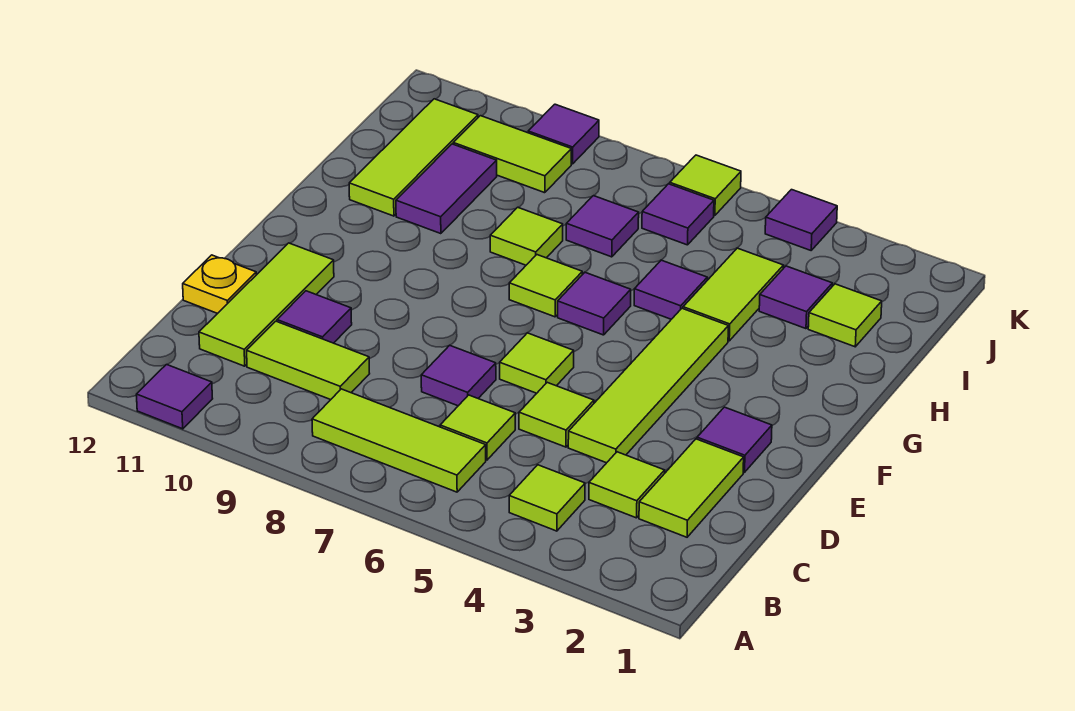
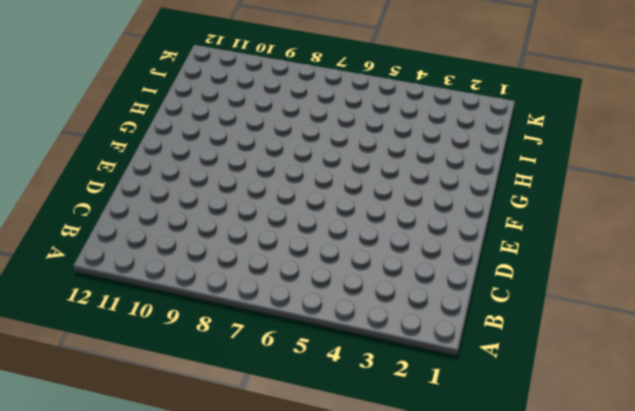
none -> purple tile A11 level 1
none -> lime tile B4 level 1
none -> lime tile B6:B8 level 1
none -> lime tile C2:D2 level 1

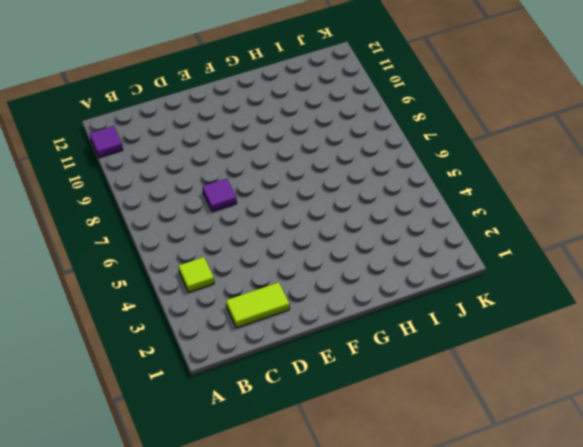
none -> lime tile B6:B8 level 1
none -> lime tile C3 level 1
none -> lime tile C6 level 1
none -> lime tile C9:C10 level 1

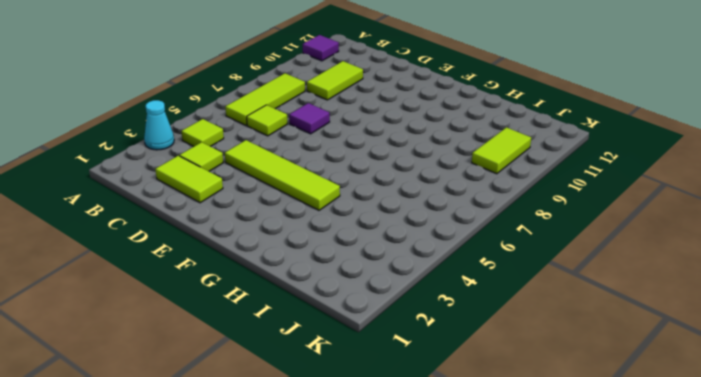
cyan cone A3 level 1 -> none
none -> lime tile C11:E11 level 1
none -> lime tile D5 level 1
none -> purple tile D10 level 1
none -> yellow plate D12 level 1

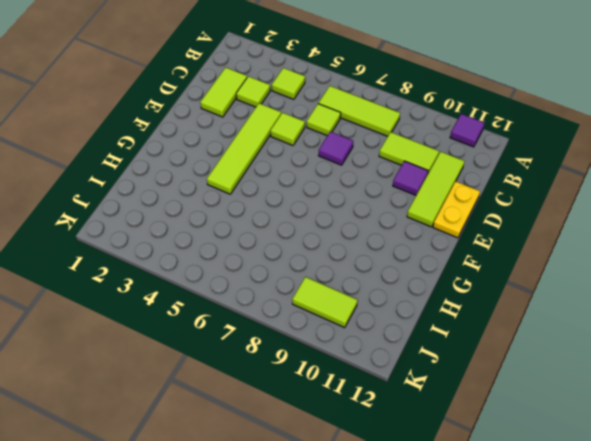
yellow plate D12:E12 level 1 -> yellow plate D12 level 1
none -> purple tile E2 level 1
none -> lime tile E6 level 1
none -> purple tile G6 level 1
none -> lime tile G7 level 1

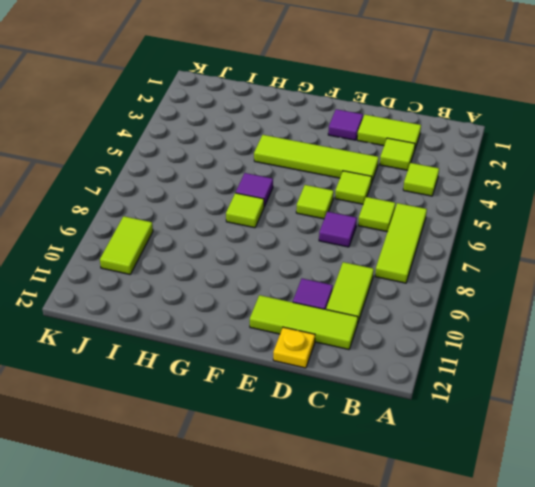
none -> purple tile A11 level 1
none -> lime tile H4:I4 level 1
none -> purple tile H5 level 1
none -> lime tile H8 level 1

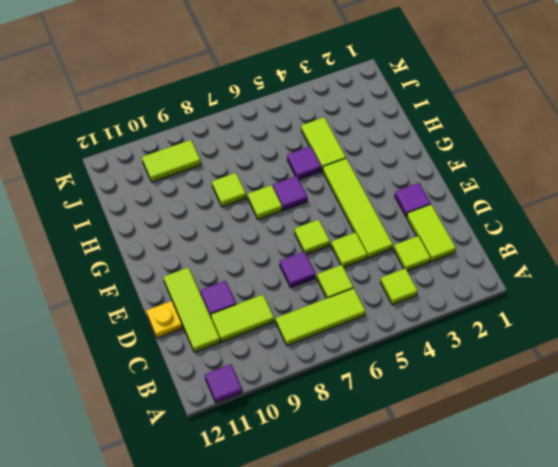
none -> purple tile H10:I10 level 1
none -> lime tile H11:J11 level 1
none -> lime tile I2 level 1
none -> purple tile I3 level 1

